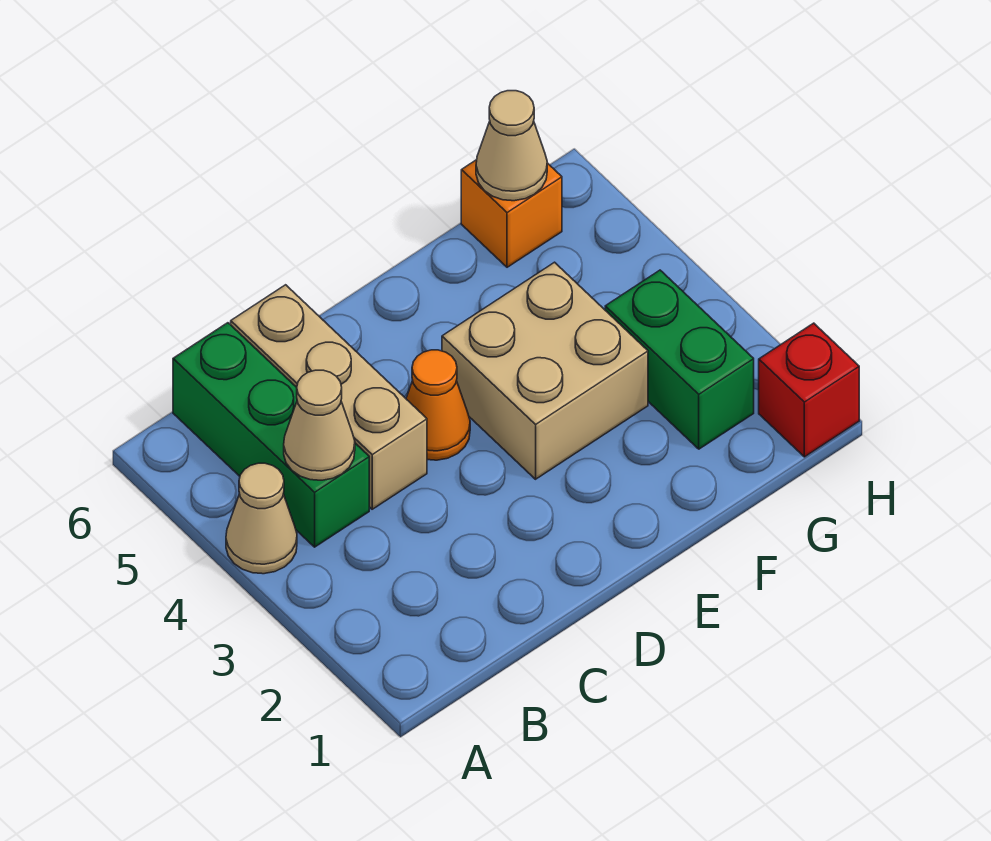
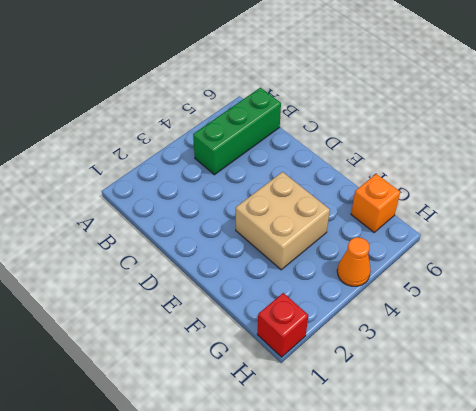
orange cone H4 level 1 -> orange cone D4 level 1
none -> tan cone A4 level 1
none -> tan brick C4:C6 level 1

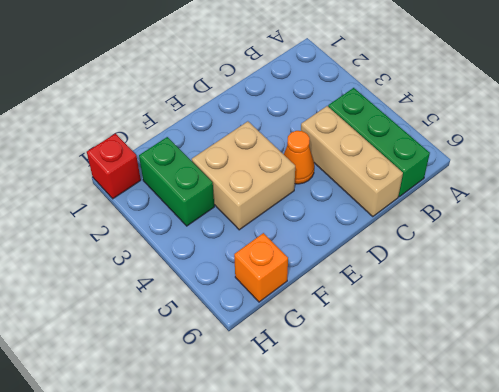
none -> tan cone A4 level 1
none -> tan cone B4 level 2

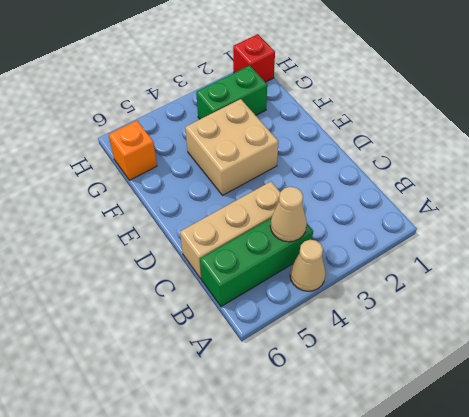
none -> orange cone D4 level 1
none -> tan cone G6 level 2

